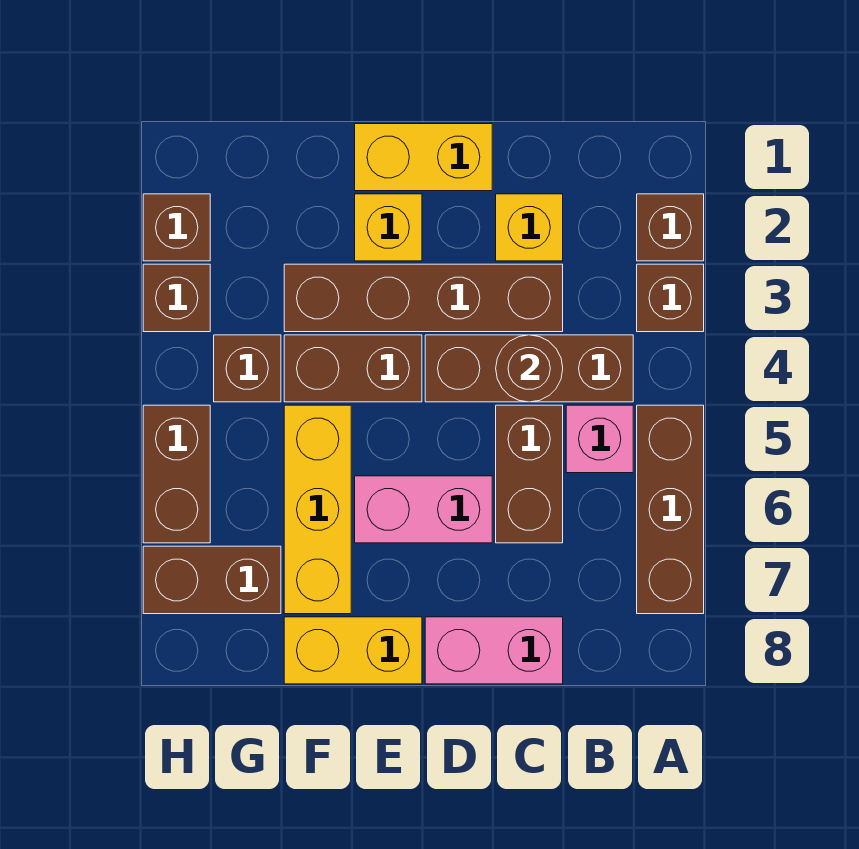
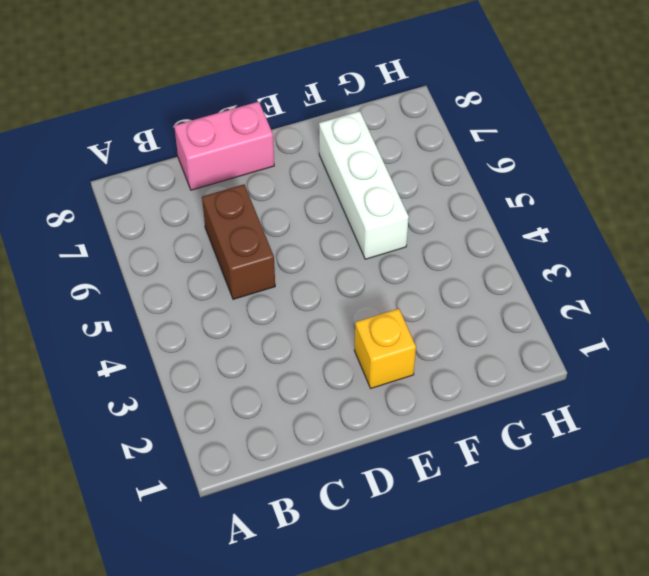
white brick F5:F7 level 1 -> yellow brick F5:F7 level 1
none -> brown brick A2 level 1
none -> brown brick A3 level 1
none -> brown brick A5:A7 level 1

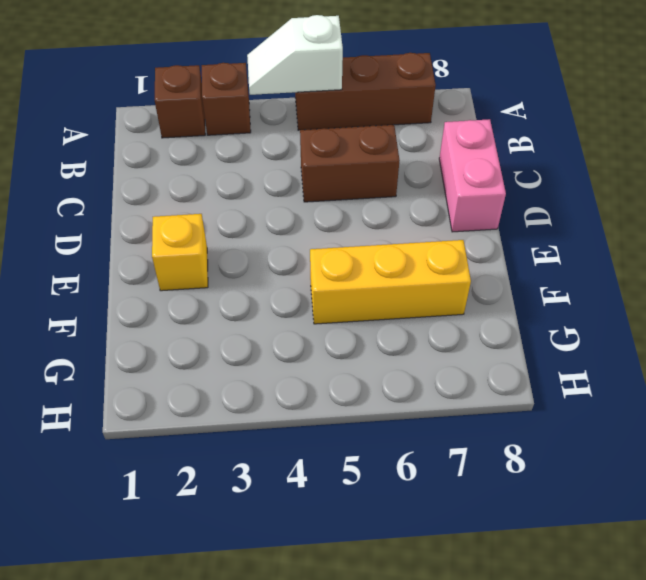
white slope A4:A5 level 2 top 5 -> none
none -> brown brick B4:D4 level 1
none -> pink brick B5 level 1
none -> yellow brick C2 level 1

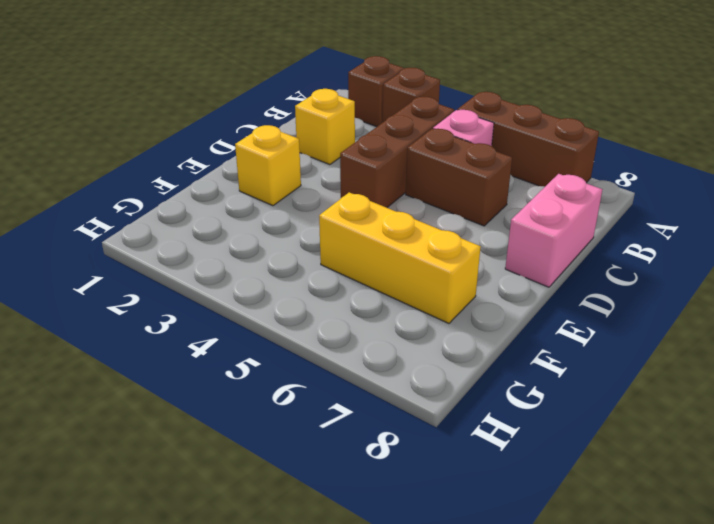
none -> brown brick C3:F3 level 1
none -> yellow brick D1:E1 level 1
none -> pink brick D6:E6 level 1

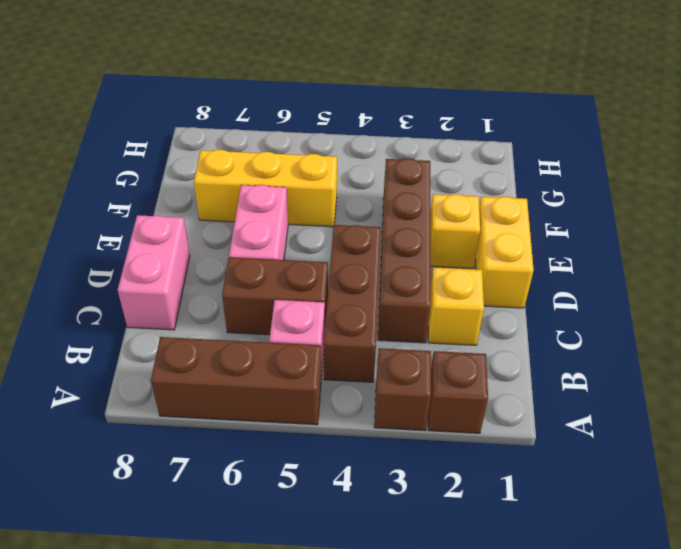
none -> brown brick E4:F4 level 1
none -> yellow brick E8:F8 level 1
none -> brown brick G4 level 1

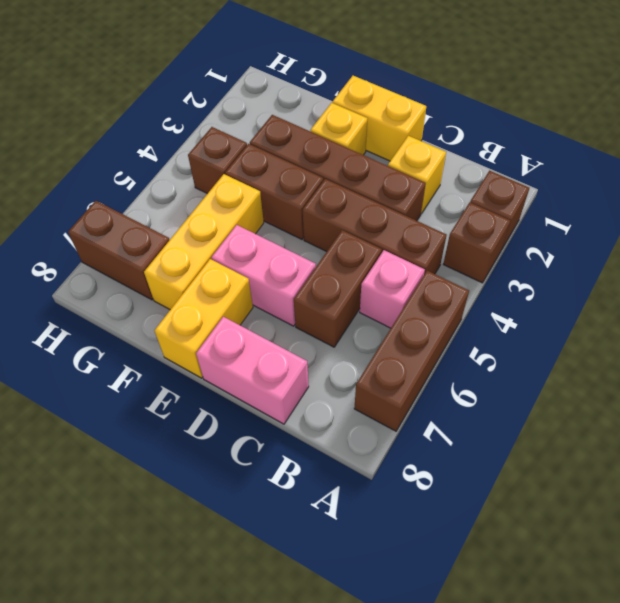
yellow brick E7:E8 level 1 -> yellow brick E8:F8 level 1
none -> brown brick H2 level 1
none -> brown brick H3 level 1
none -> brown brick H5:H6 level 1

